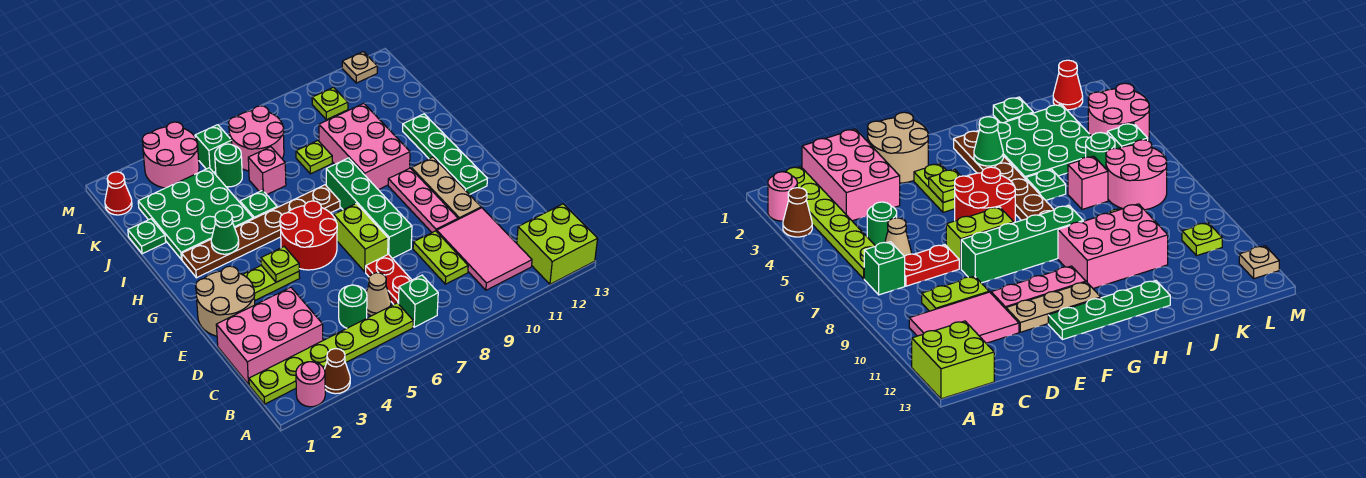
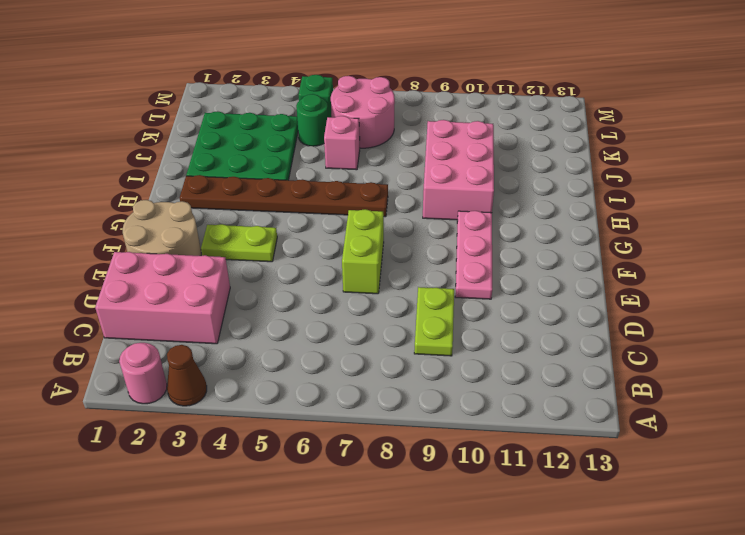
none -> lime brick A12:B13 level 1
none -> lime plate B1:B6 level 1
none -> green brick B7 level 1
none -> pink tile B10:D11 level 1

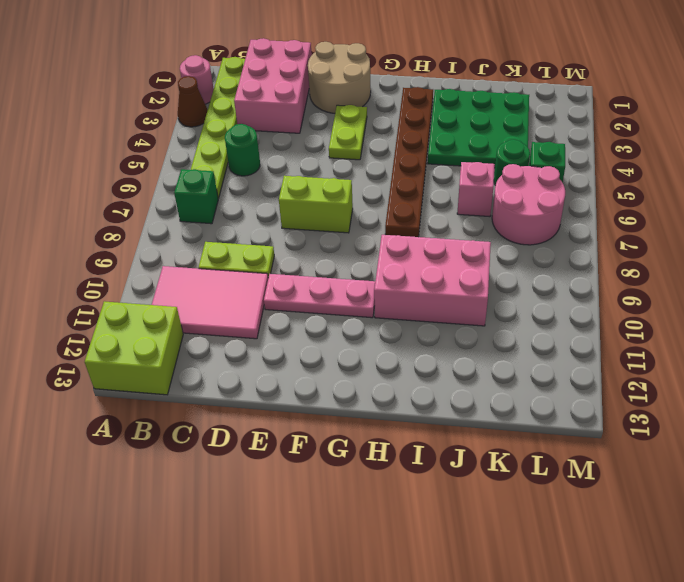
none -> tan cone C6 level 1
none -> red plate C7:D7 level 1
none -> green brick E8:H8 level 1
none -> tan plate E11:G11 level 1

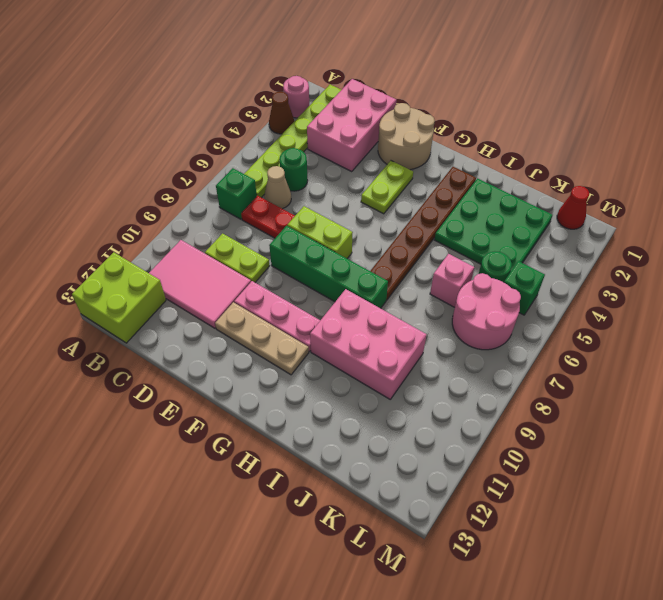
none -> red round brick F5:G6 level 1
none -> green plate F12:I12 level 1
none -> green plate I5 level 1
none -> green plate J1 level 1

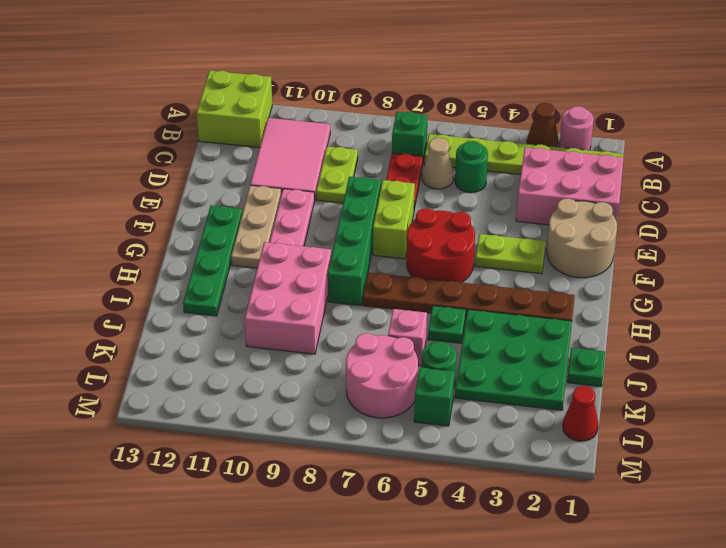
none -> lime plate J8 level 1
none -> pink round brick L3:M4 level 1
none -> lime plate L10 level 1
none -> tan plate M12 level 1

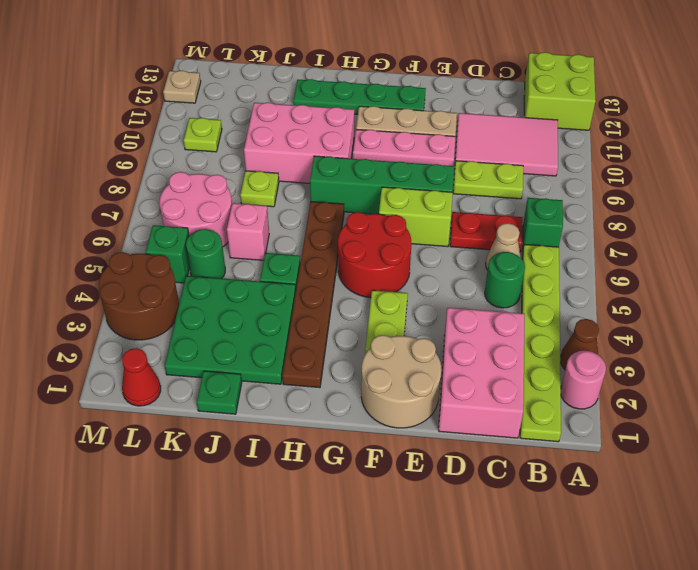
brown round brick L3:M4 level 1 -> pink round brick L3:M4 level 1
none -> lime plate F4 level 2
none -> green cone H3 level 2

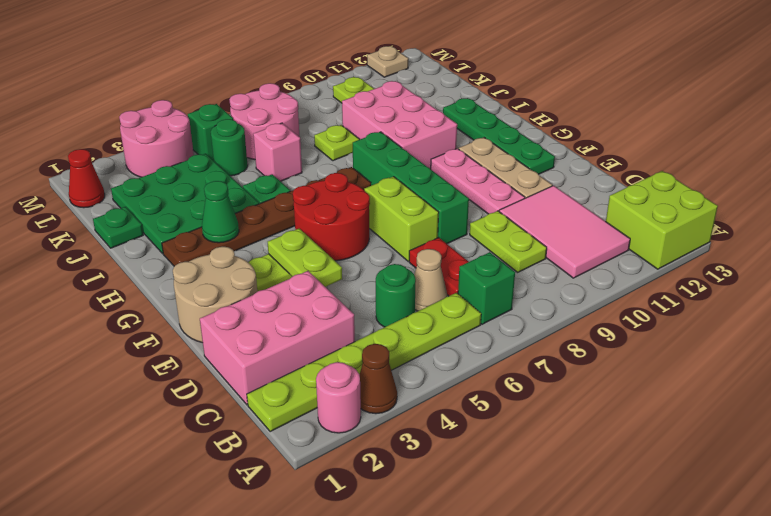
lime plate E4:F4 level 2 -> lime plate F4 level 2

